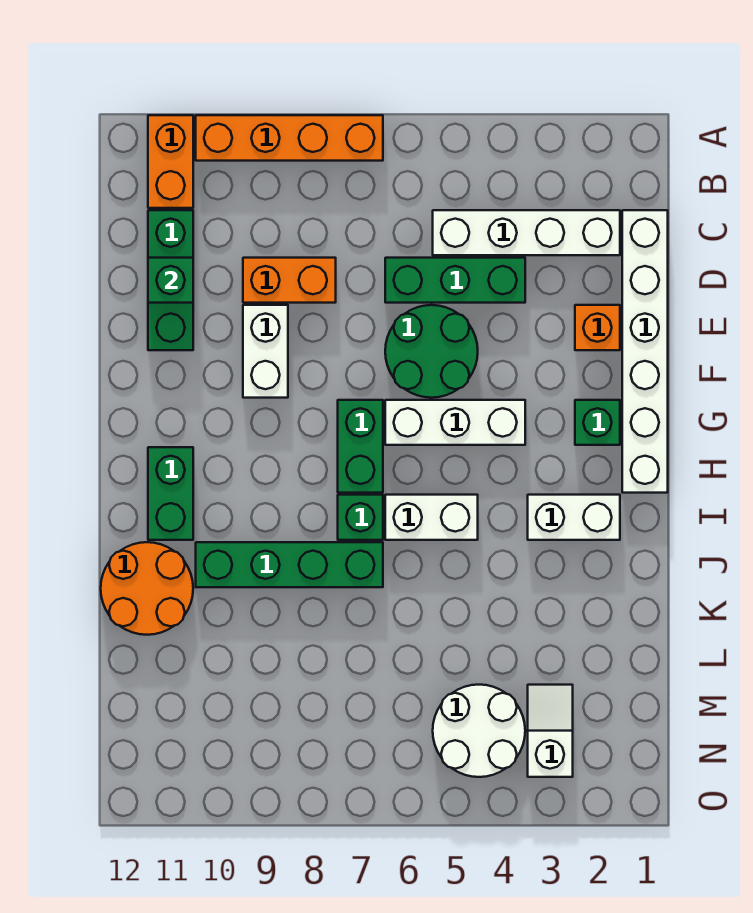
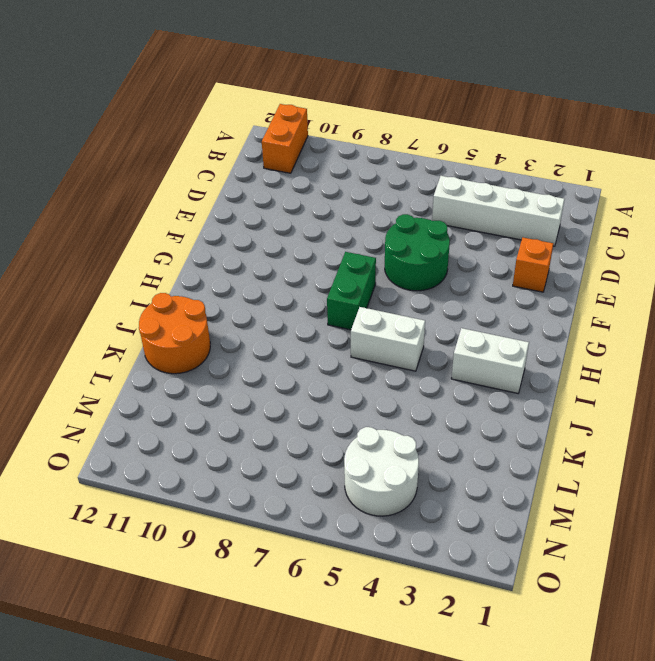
none -> orange brick A7:A10 level 1
none -> white brick C1:H1 level 1
none -> green brick C11:E11 level 1

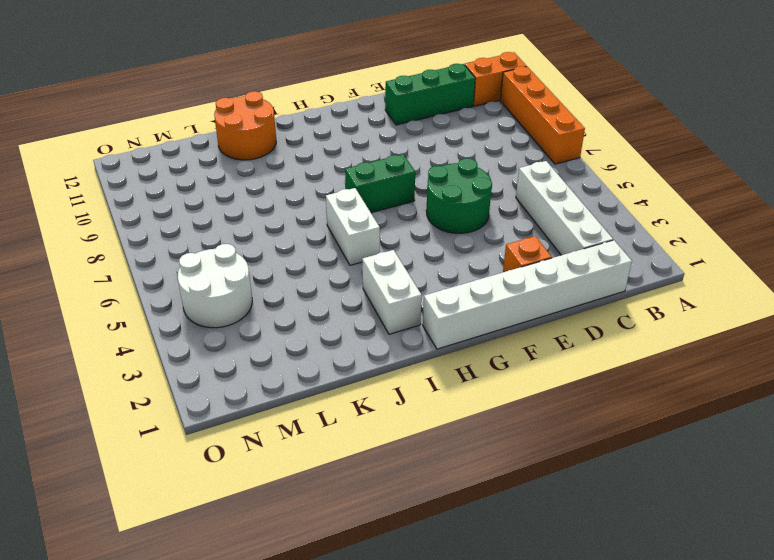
none -> green brick D4:D6 level 1
none -> orange brick D8:D9 level 1
none -> white brick E9:F9 level 1

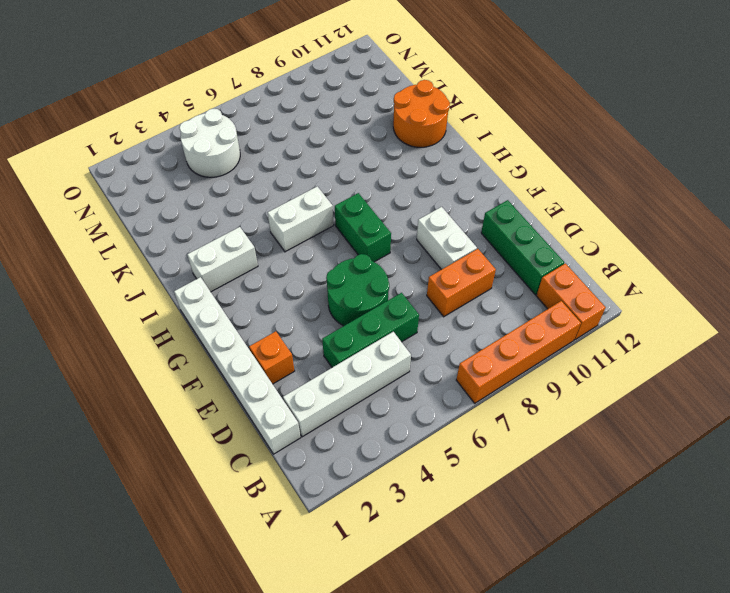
none -> green brick G2 level 1
none -> white brick G4:G6 level 1
none -> green brick H11:I11 level 1

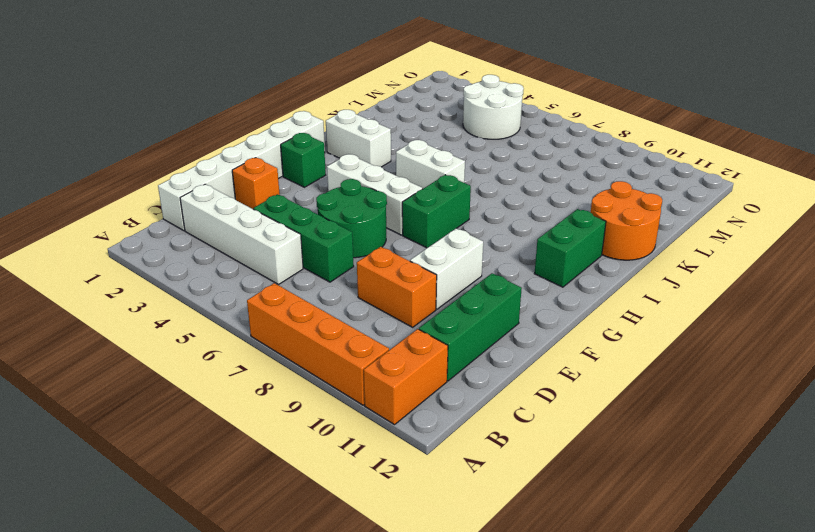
none -> green brick I7 level 1
none -> green brick J7:J10 level 1
none -> white slope M3:N3 level 1 top N

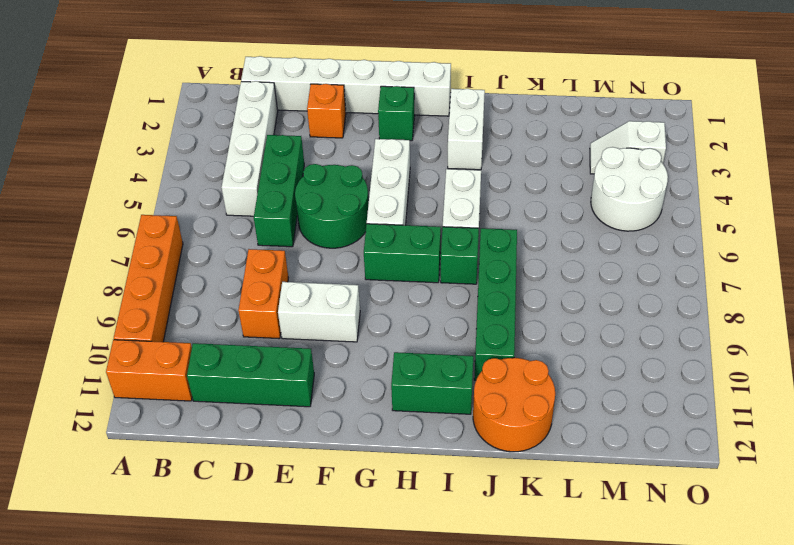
none -> green brick D11 level 2

